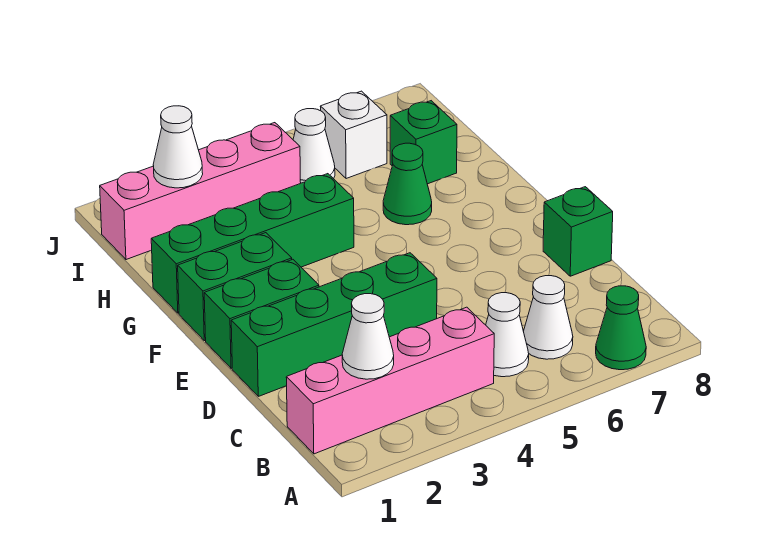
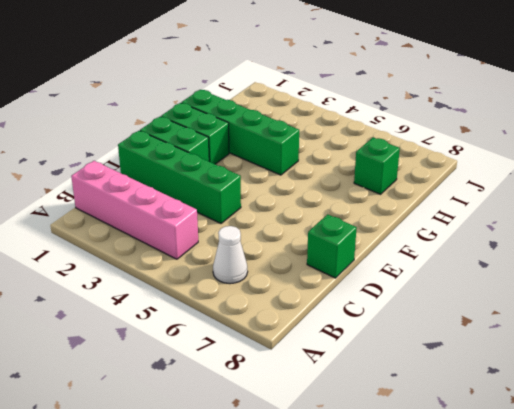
none -> green cone A7 level 1
none -> white cone B5 level 1
none -> green cone G6 level 1

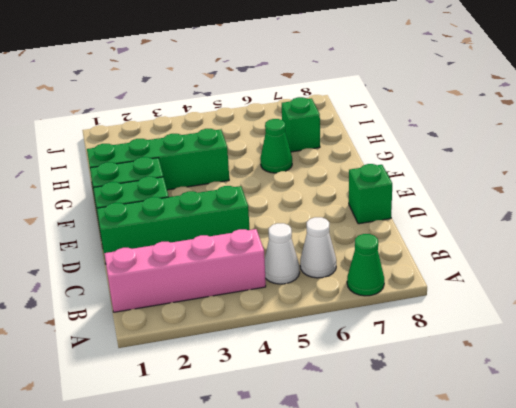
none -> pink brick I1:I4 level 1
none -> white cone I5 level 1
none -> white brick I6 level 1

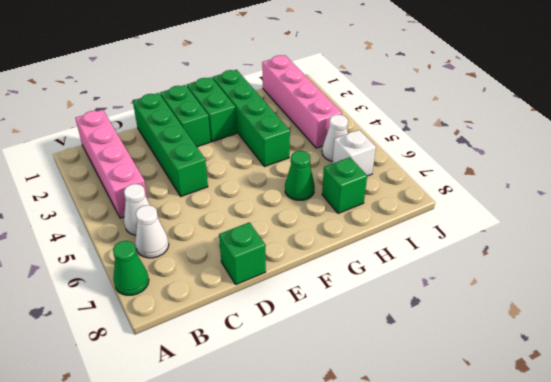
none -> white cone B2 level 2
none -> white cone I2 level 2

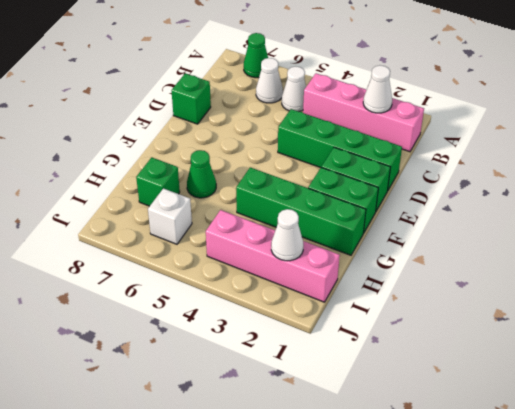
none -> white cone I5 level 1

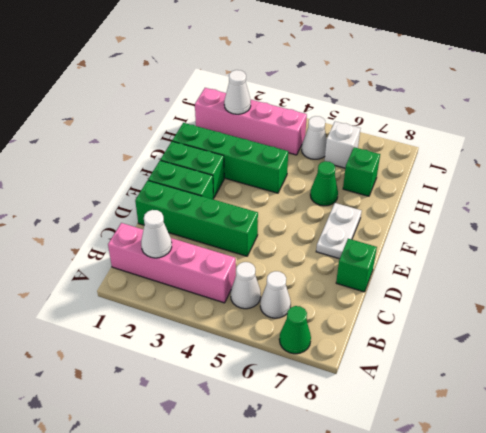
white plate E7:F7 level 1 -> none

